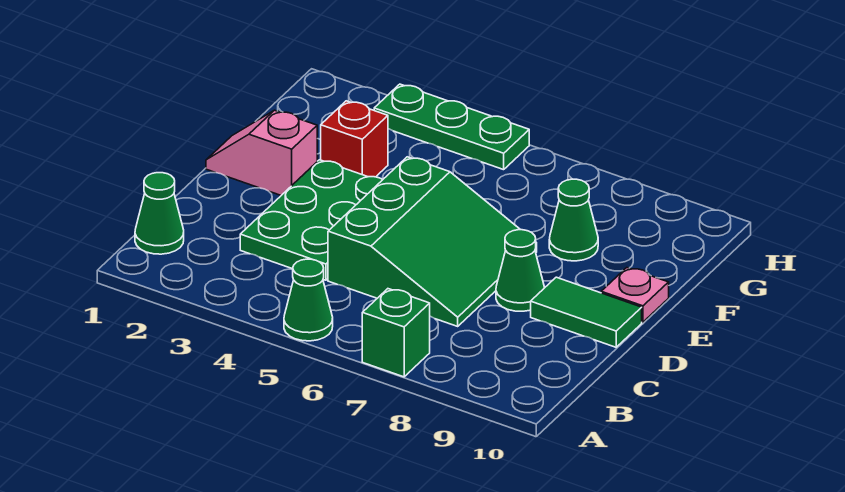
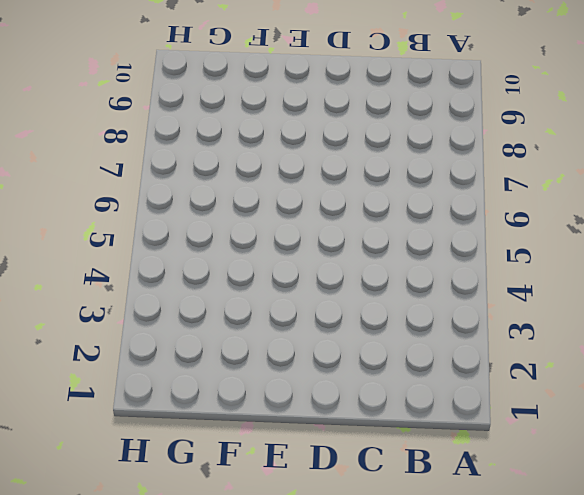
none -> green cone A5 level 1
none -> green brick A7 level 1
none -> green cone B1 level 1

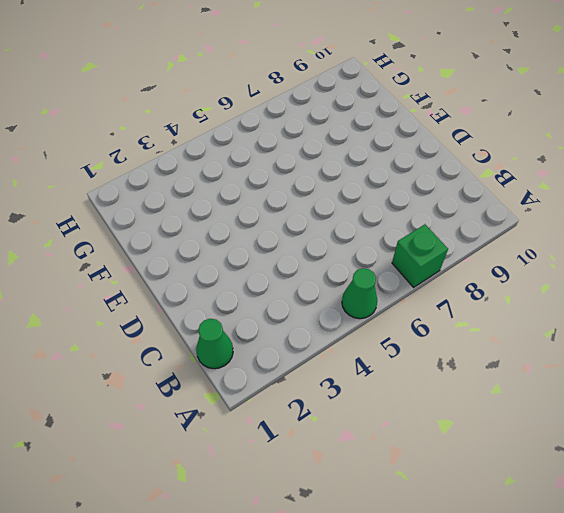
none -> green plate C3:E4 level 1
none -> green slope C5:E7 level 1 top 5
none -> green cone D8 level 1

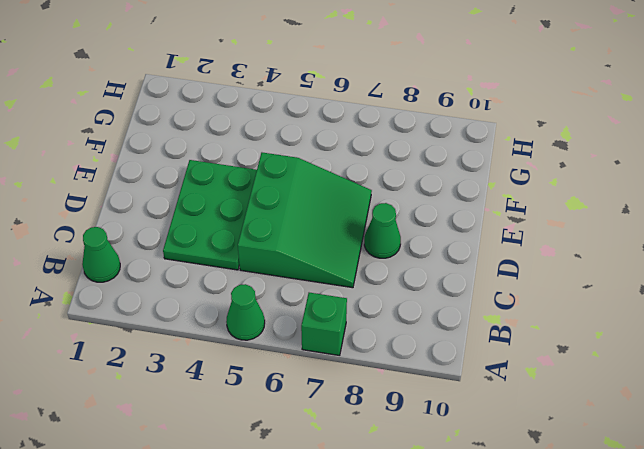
none -> green tile D9:D10 level 1
none -> pink slope E1:E2 level 1 top 2
none -> pink plate E10 level 1

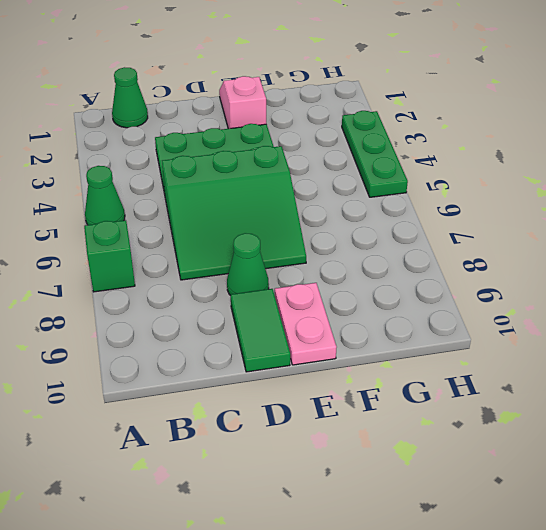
pink plate E9:E10 level 1 -> pink plate E10 level 1
none -> red brick F3 level 1
none -> green cone F8 level 1

